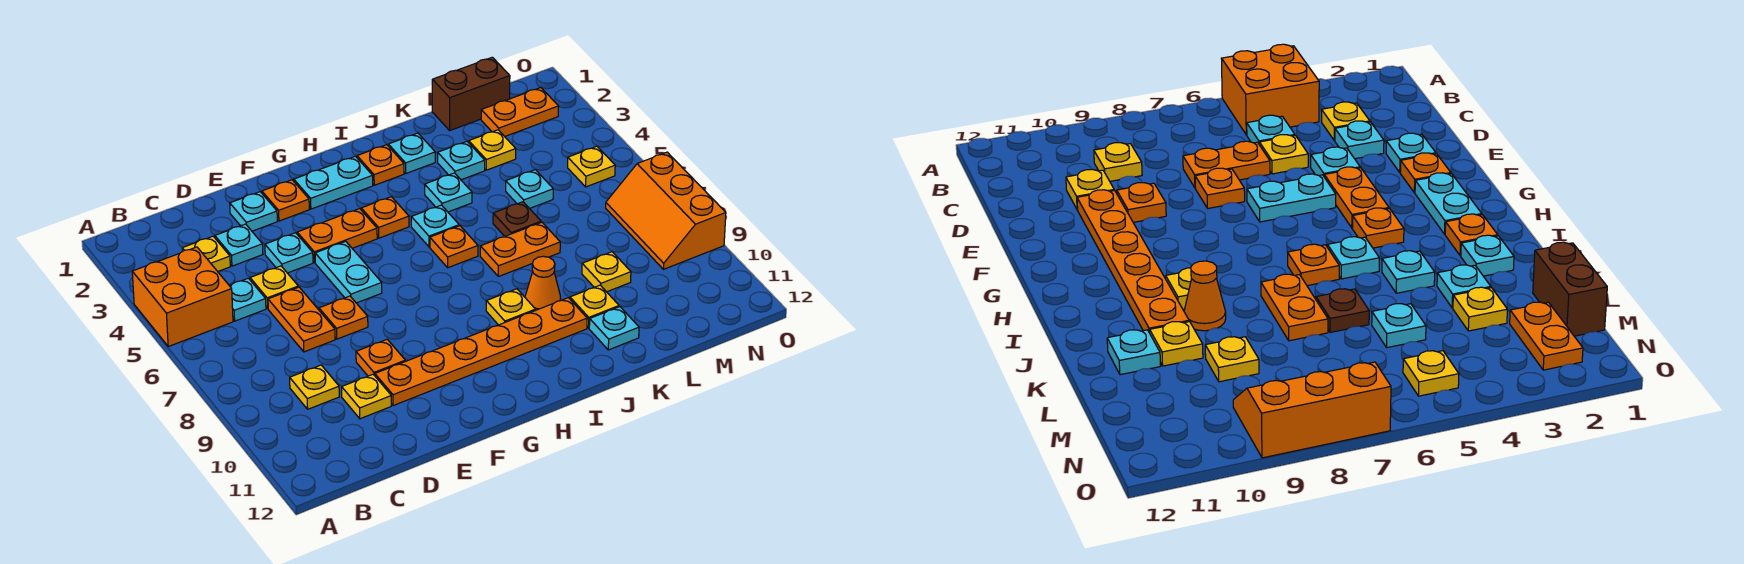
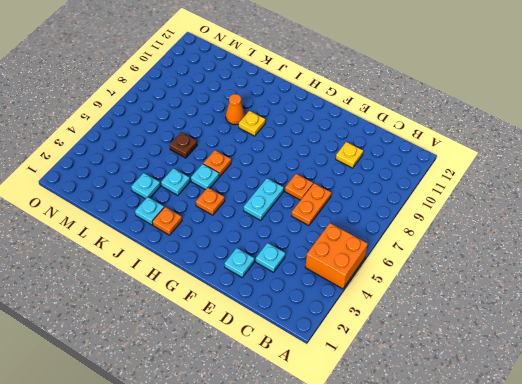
none -> yellow plate C3 level 1
none -> cyan plate C5 level 1
none -> yellow plate C9 level 1
none -> yellow plate D5 level 1

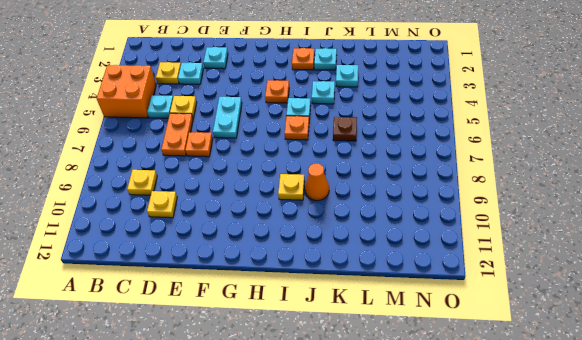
none -> cyan plate E4 level 1
none -> orange plate E9 level 1
none -> orange plate E10:J10 level 1
none -> orange plate F2 level 1

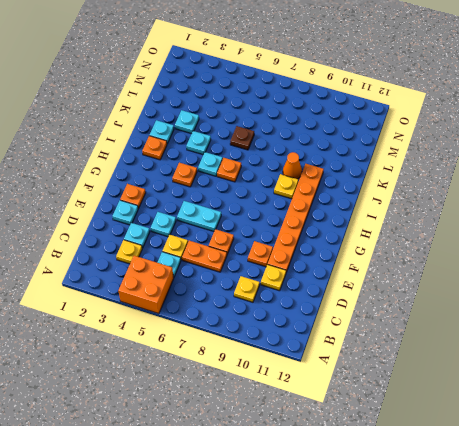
none -> orange plate F4:G4 level 1
none -> cyan plate G2:H2 level 1
none -> orange plate J7:K7 level 1
none -> yellow plate K10 level 1

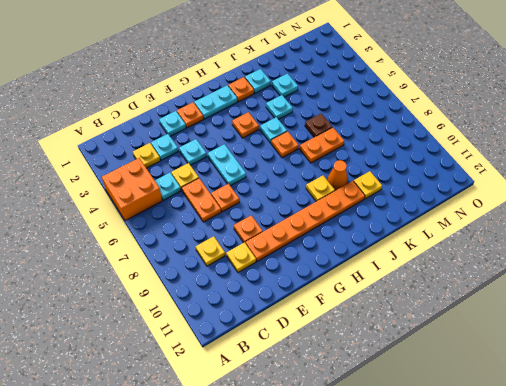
none -> orange plate F4:G4 level 1
none -> cyan plate K11 level 1
none -> brown brick L1:M1 level 1
none -> yellow plate L3 level 1

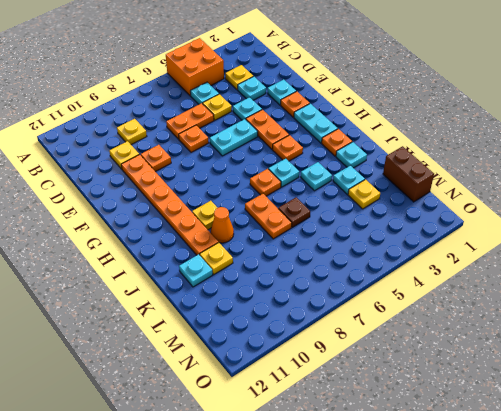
none -> cyan plate L5 level 1
none -> yellow plate L9 level 1
none -> orange plate M2:N2 level 1
none -> yellow plate N5 level 1

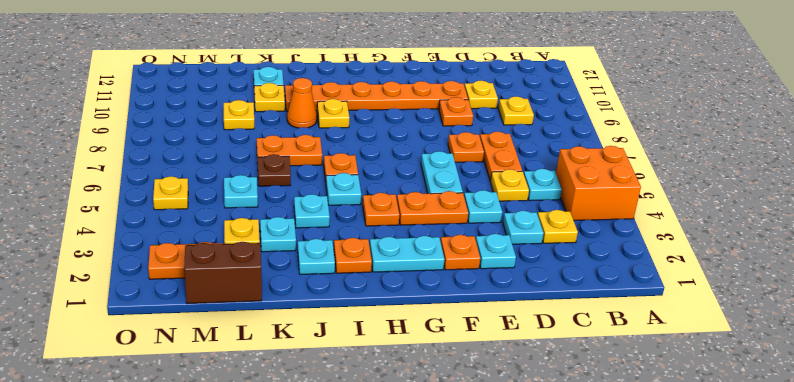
none -> orange slope N7:O9 level 1 top O

